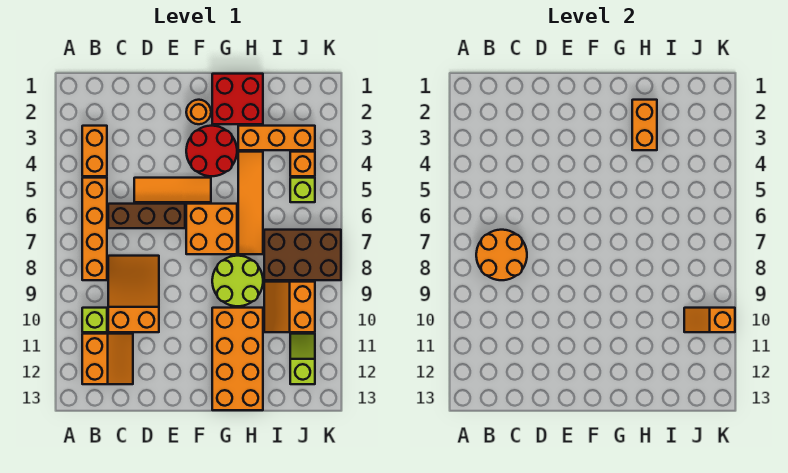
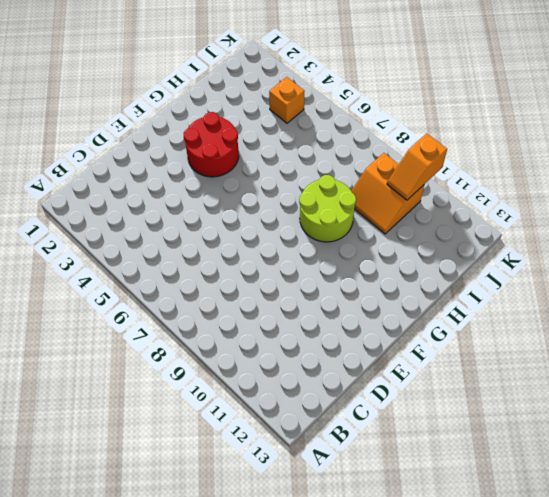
none -> orange brick B3:B4 level 1
none -> orange brick B5:B8 level 1
none -> lime brick B10 level 1

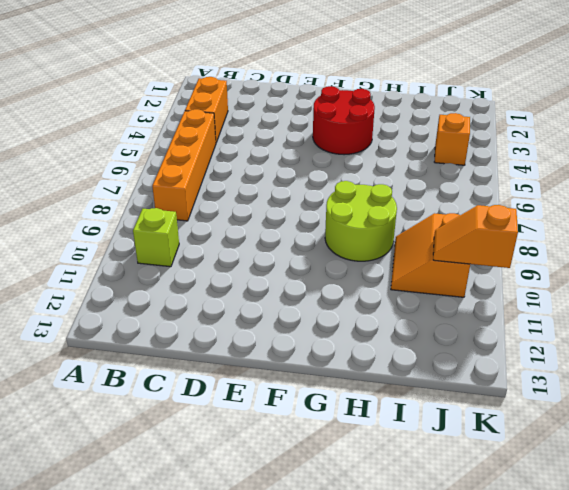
none -> orange slope B11:C12 level 1 top B
none -> brown brick C6:E6 level 1
none -> orange slope C8:D10 level 1 top 10

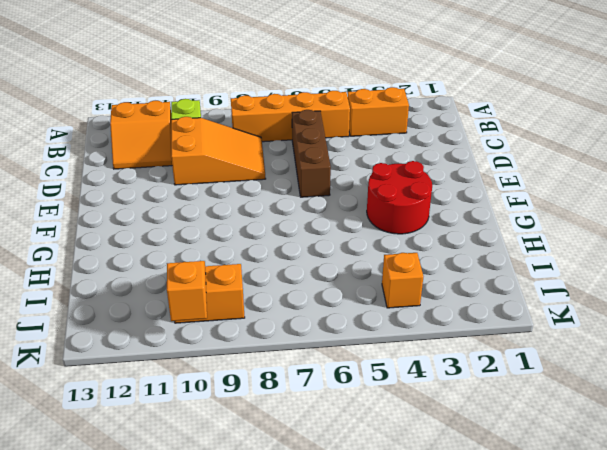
none -> orange tile D5:F5 level 1
none -> orange round brick F2 level 1
none -> orange brick F6:G7 level 1

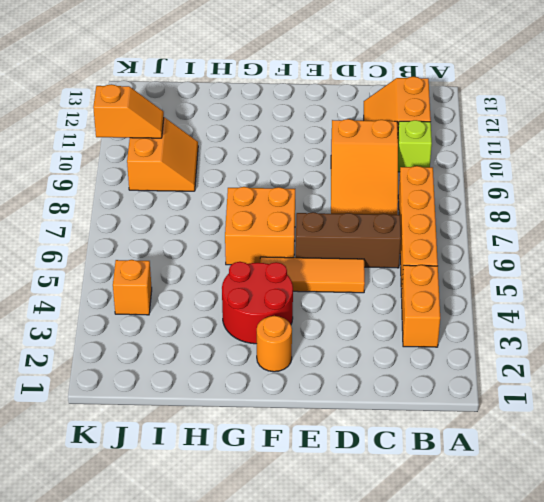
none -> red brick G1:H2 level 1
none -> lime round brick G8:H9 level 1
none -> orange brick G10:H13 level 1

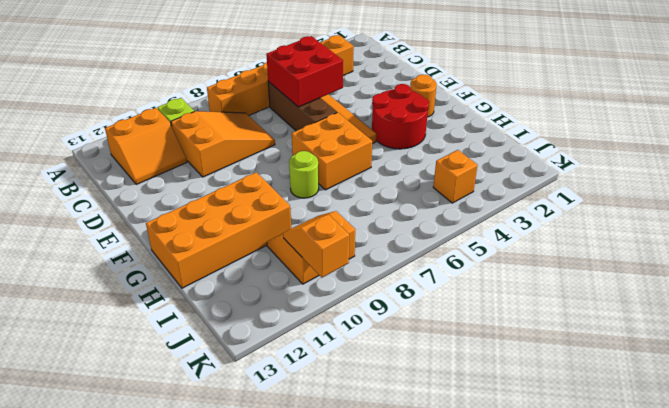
red brick C5:D6 level 2 -> red brick G1:H2 level 1
lime round brick G8 level 1 -> lime round brick G8:H9 level 1
none -> orange brick H3:J3 level 1
none -> orange tile H4:H7 level 1
none -> brown brick I7:K8 level 1

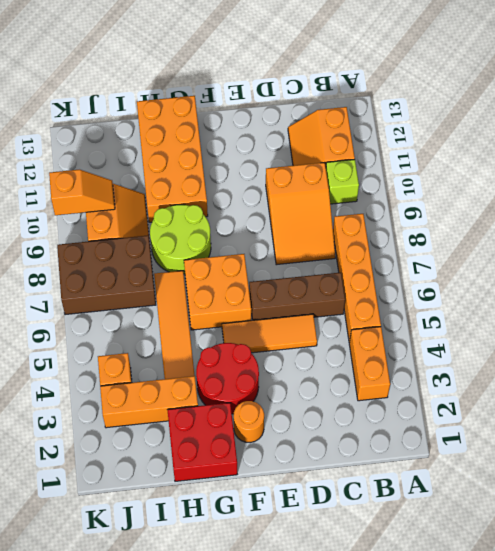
none -> lime brick J5 level 1
none -> lime slope J11:J12 level 1 top 12
none -> orange round brick B7:C8 level 2

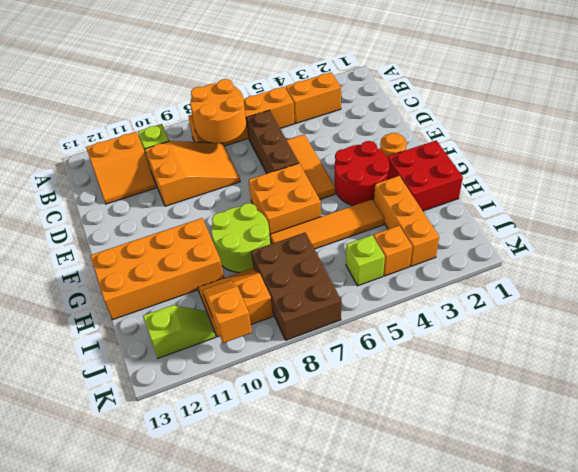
none -> orange brick H2:H3 level 2

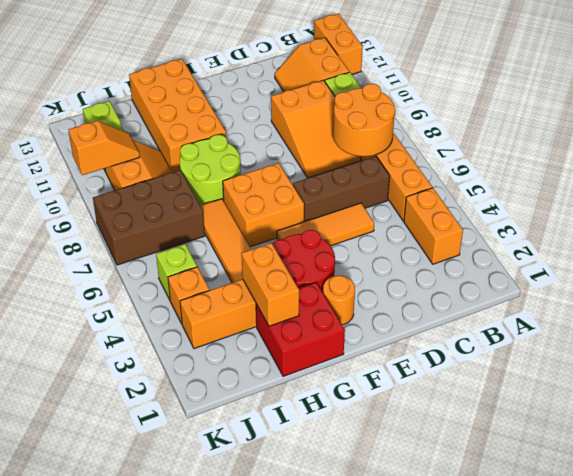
orange brick A12:A13 level 1 -> none

